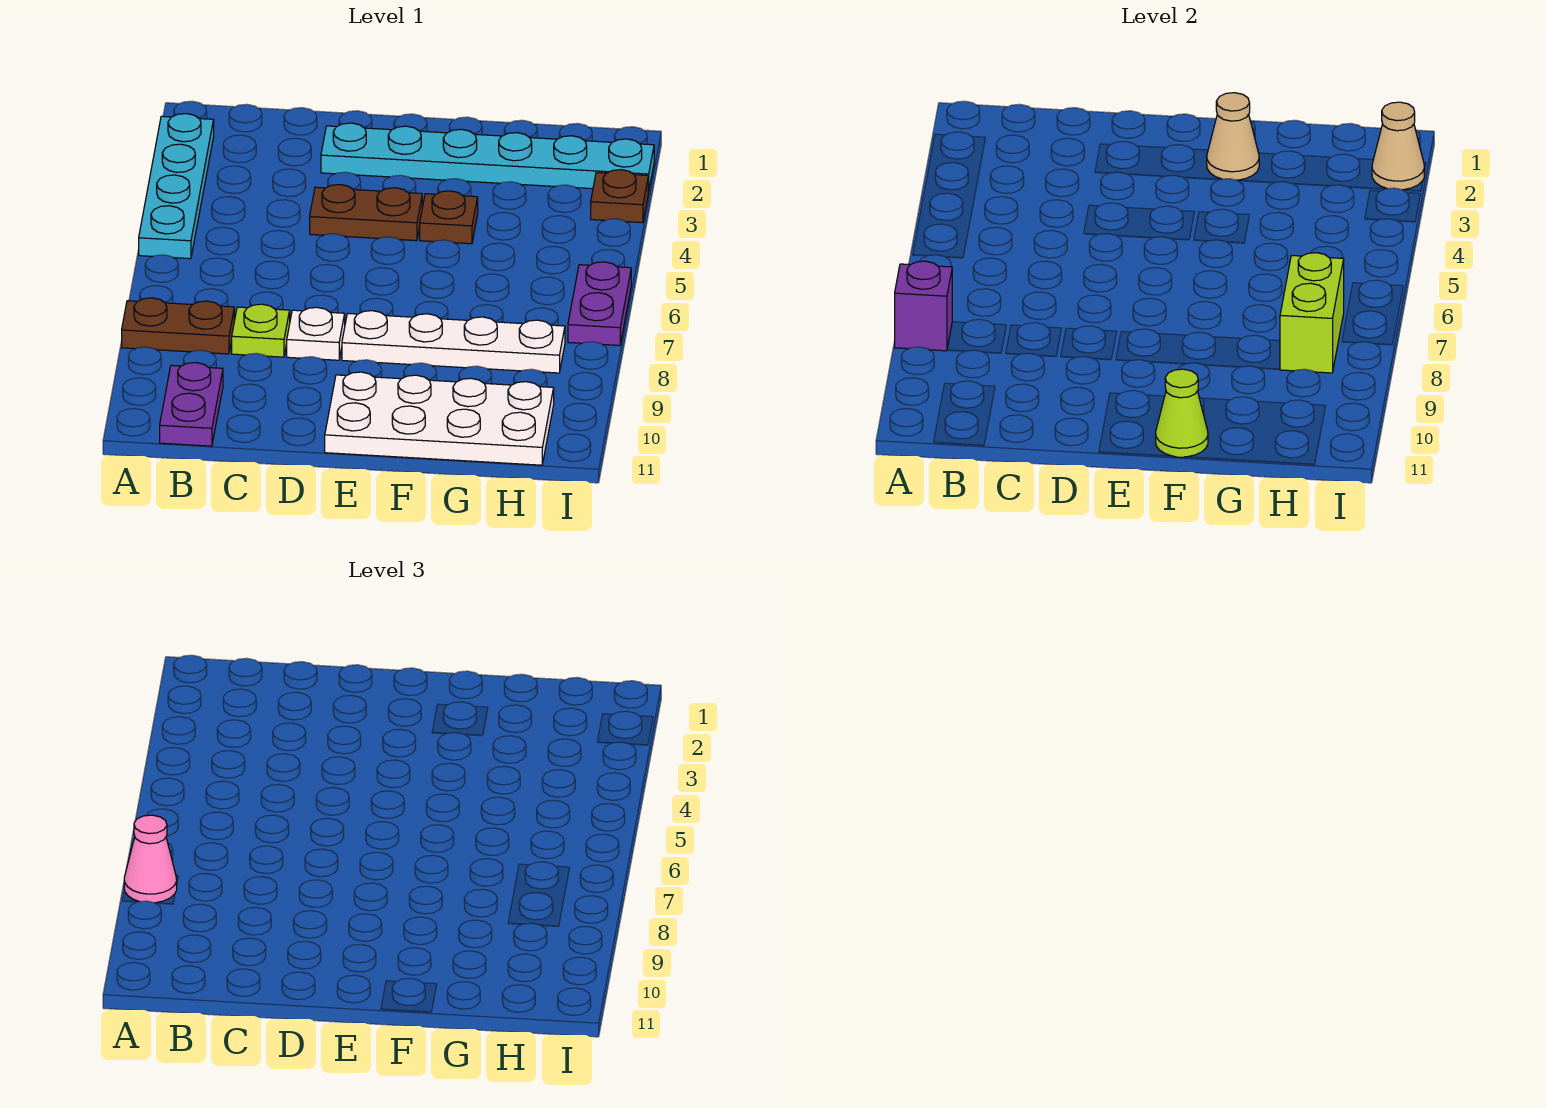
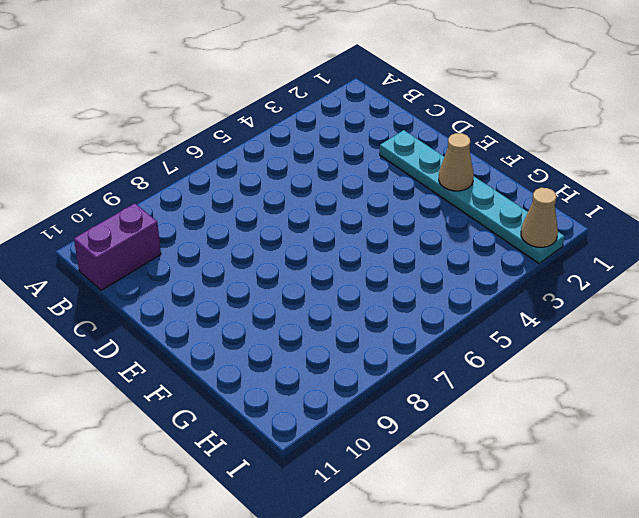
purple brick B10:B11 level 1 -> purple plate B10:B11 level 1
none -> cyan plate A2:A5 level 1
none -> brown plate A8:B8 level 1
none -> lime plate C8 level 1

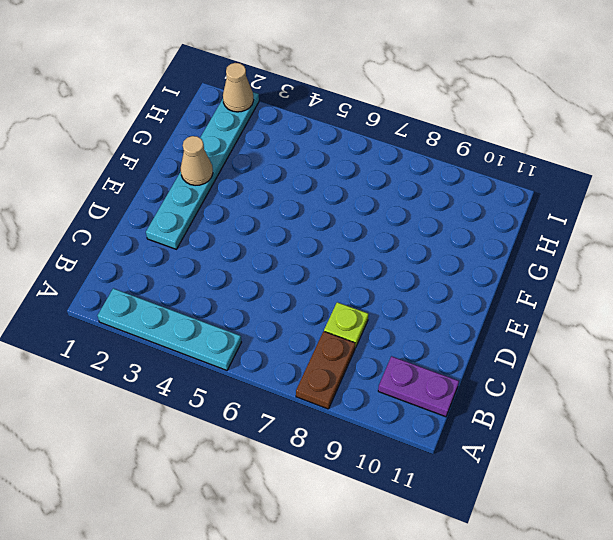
none -> brown plate D4:E4 level 1
none -> white plate D8 level 1
none -> white plate E8:H8 level 1

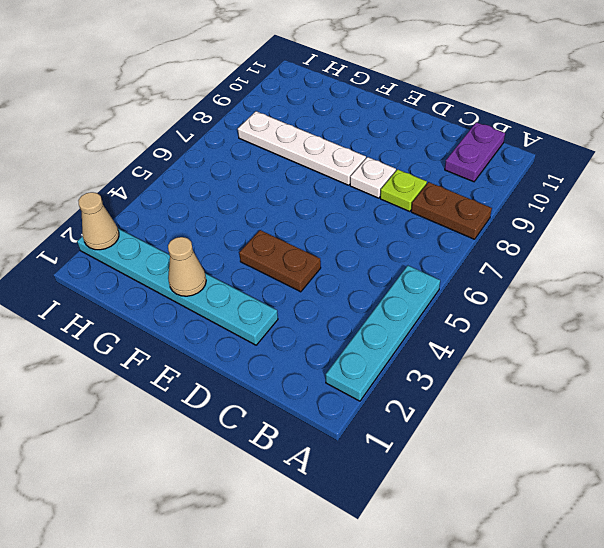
none -> white plate E10:H11 level 1
none -> brown plate F4 level 1
none -> brown plate I3 level 1

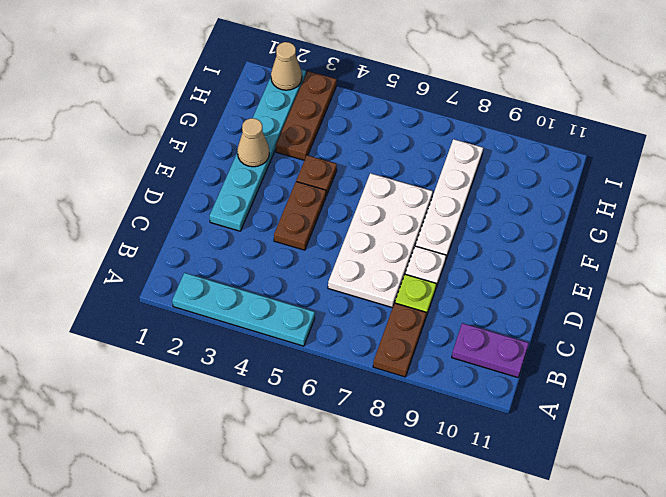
white plate C6:F7 level 1 -> white plate E10:H11 level 1
brown plate G3:I3 level 1 -> brown plate I3 level 1
none -> purple plate I6:I7 level 1
none -> purple brick A8 level 2
none -> lime cone F11 level 2

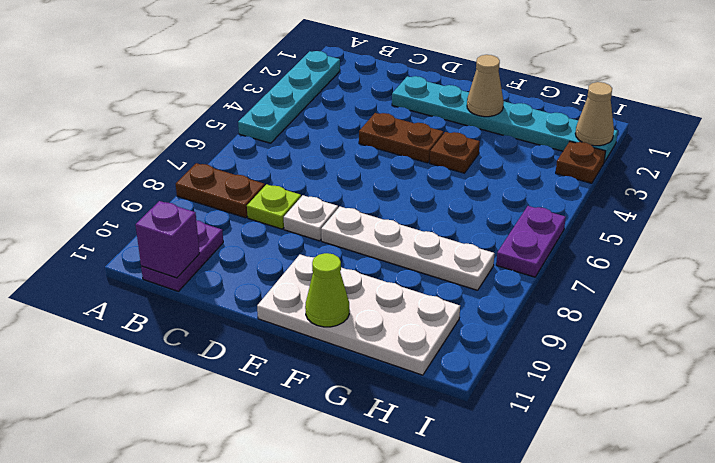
purple brick B11 level 2 -> purple brick A8 level 2
none -> lime brick H7:H8 level 2
none -> pink cone A8 level 3

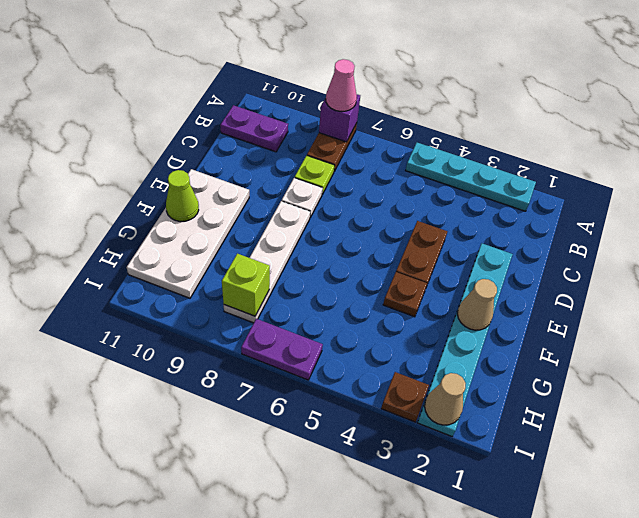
lime brick H8 level 2 -> lime brick H7:H8 level 2

